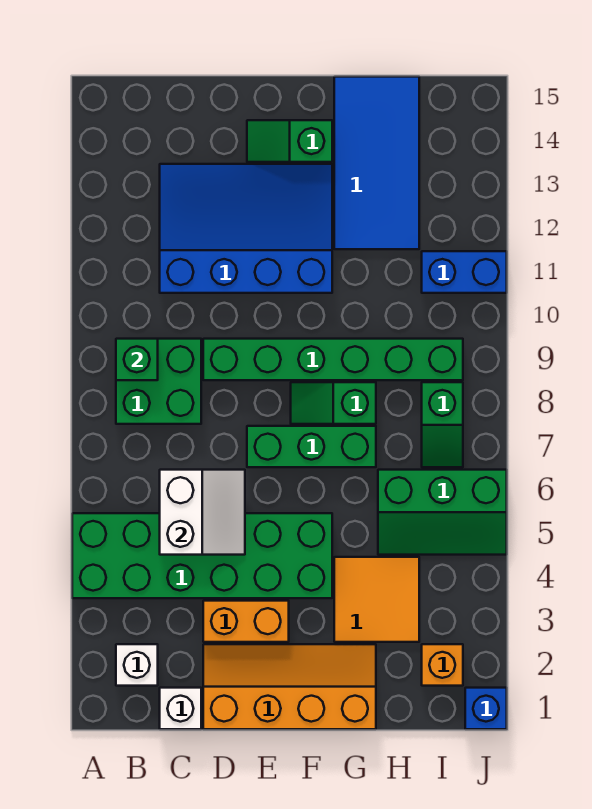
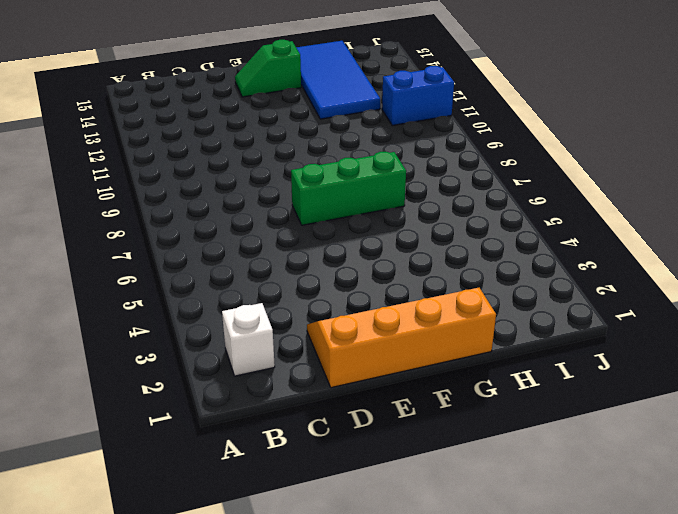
none -> green brick A4:F5 level 1
none -> green brick B8:C9 level 1
none -> white brick C1 level 1

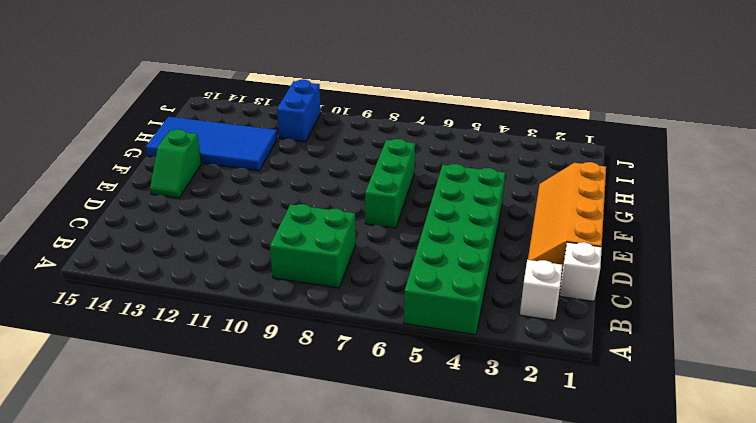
none -> blue slope C11:F13 level 1 top 11
none -> orange brick D3:E3 level 1
none -> green brick D9:I9 level 1

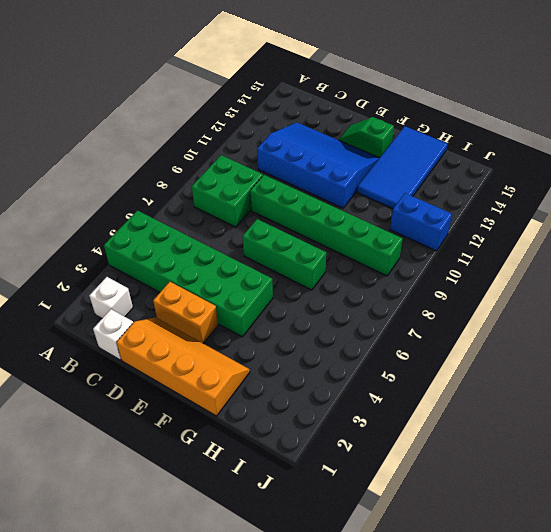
none -> green slope F8:G8 level 1 top G
none -> orange tile G3:H4 level 1
none -> green slope H5:J6 level 1 top 6

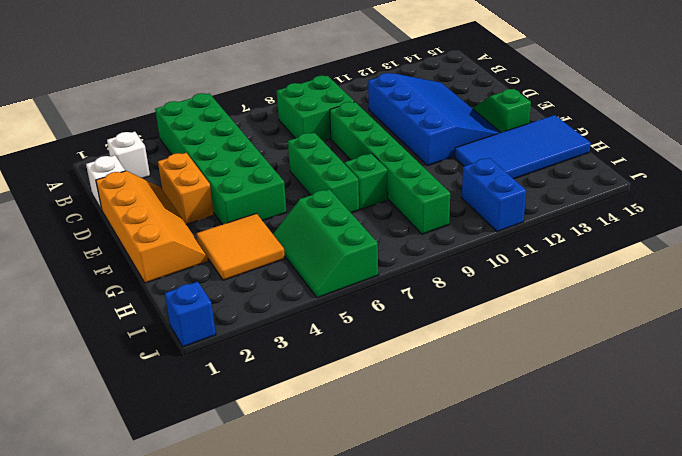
none -> orange brick I2 level 1
none -> green slope I7:I8 level 1 top 8
none -> green brick B9 level 2

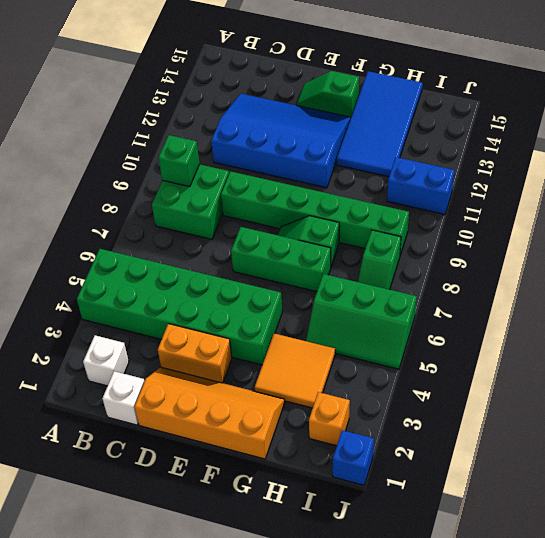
none -> white slope C5:D6 level 2 top C

